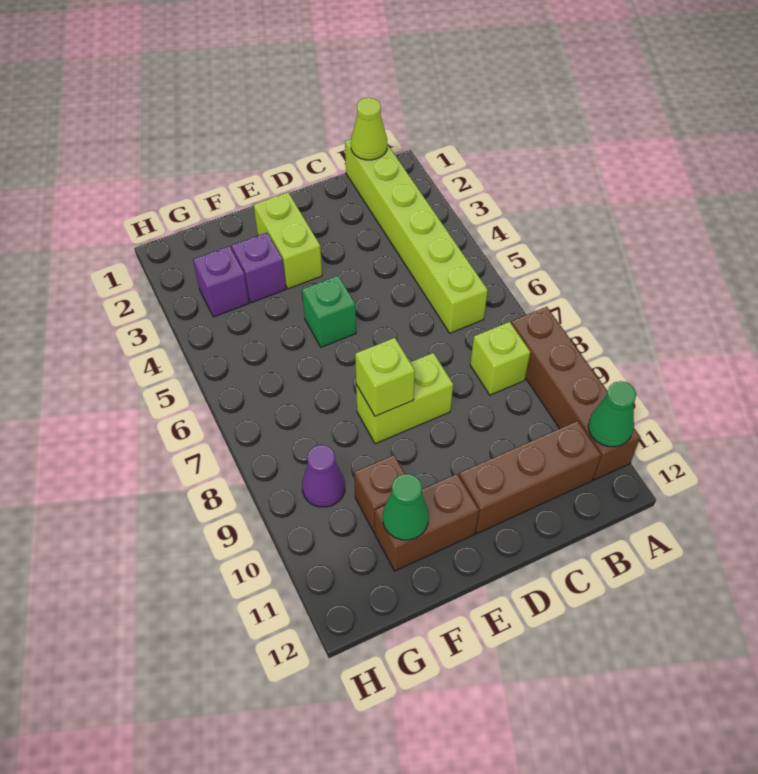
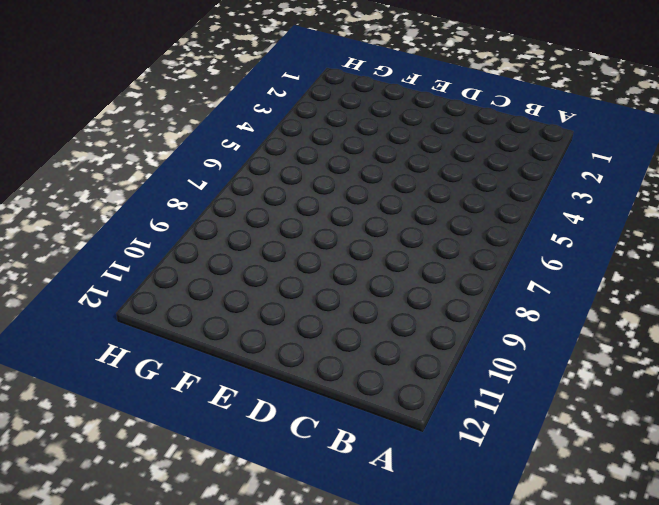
none -> brown brick A8:A11 level 1
none -> lime brick B1:B6 level 1
none -> lime brick B8 level 1

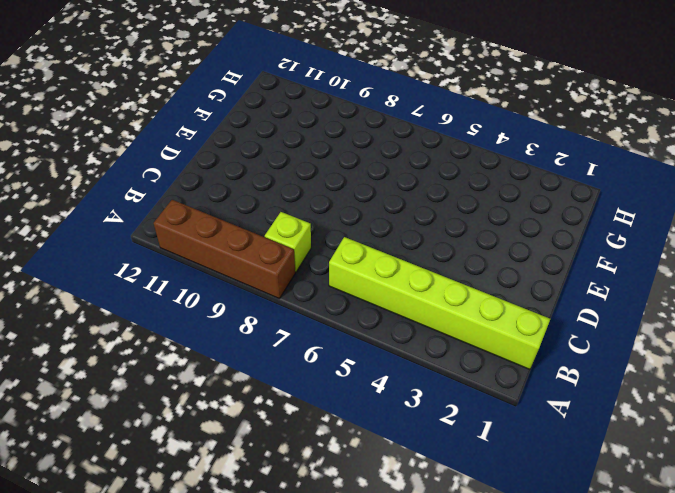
none -> brown brick B11:D11 level 1
none -> lime brick D8:E8 level 1
none -> lime brick E2:E3 level 1

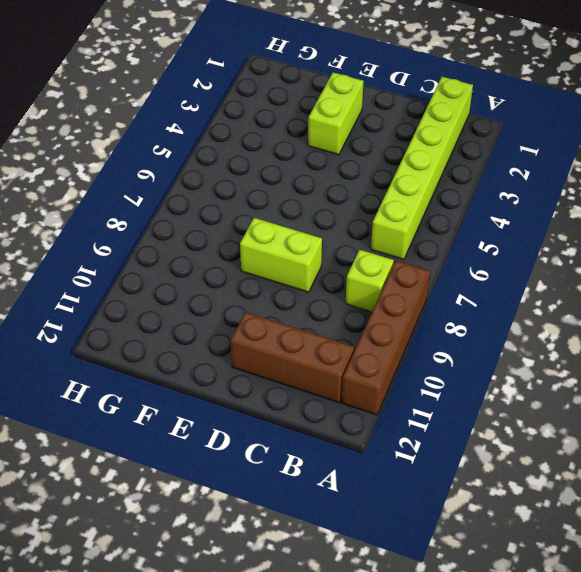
none -> green brick E5 level 1
none -> brown brick E11:F11 level 1
none -> purple brick F3 level 1

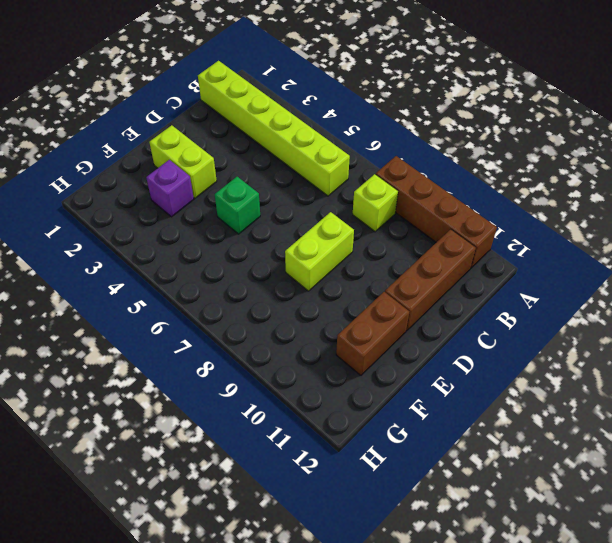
none -> brown brick F10 level 1
none -> purple brick G3 level 1
none -> purple cone G9 level 1

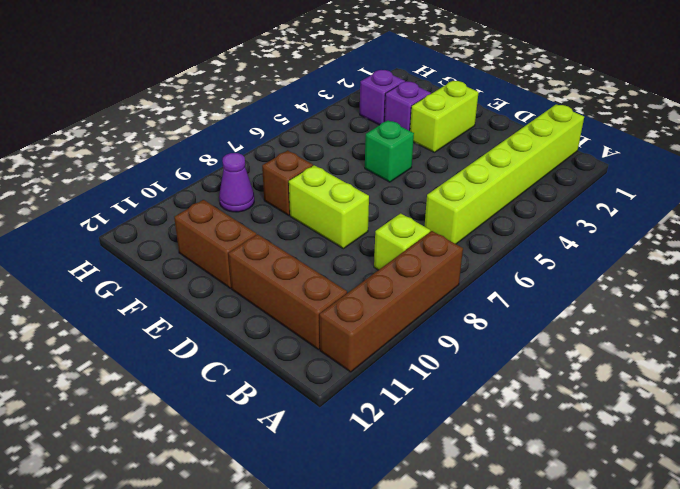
brown brick F8 level 1 -> brown brick F10 level 1
none -> green cone A11 level 2
none -> lime cone B1 level 2
none -> lime brick E8 level 2

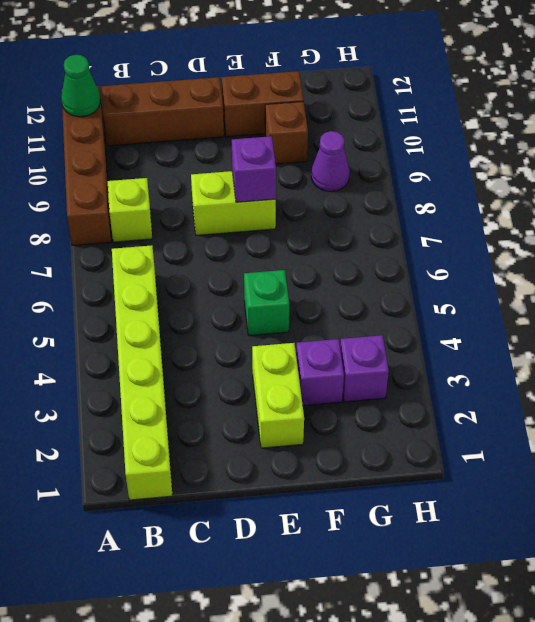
purple brick E8 level 2 -> lime brick E8 level 2
none -> lime cone B1 level 2
none -> green cone F11 level 2

